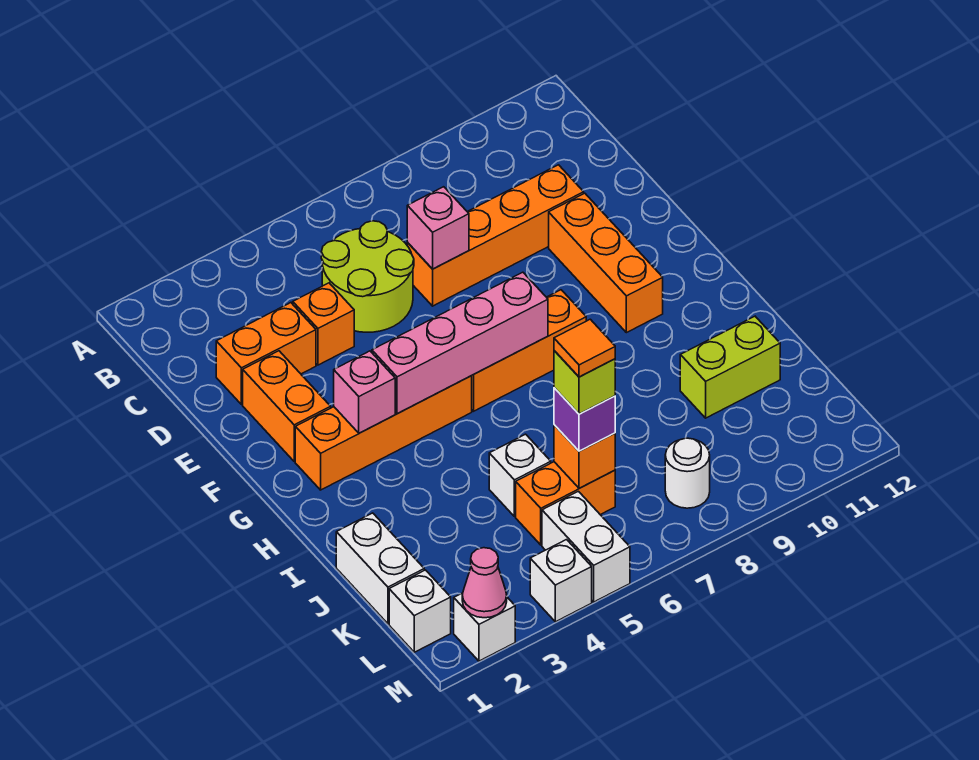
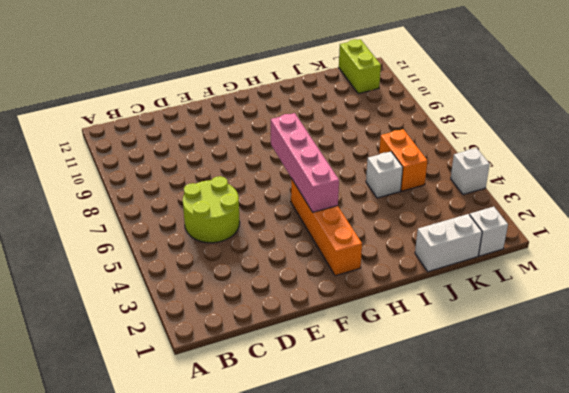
lime brick L11:L12 level 1 -> lime brick J10:J11 level 1
none -> orange brick D2:D3 level 1
none -> orange brick D4 level 1
none -> orange brick D7:D10 level 1

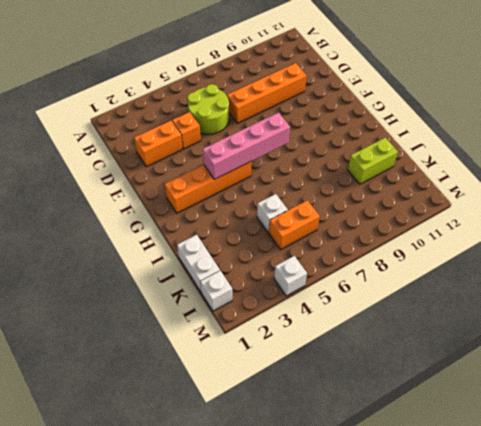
none -> orange brick E2:F2 level 1
none -> orange brick E10:G10 level 1
none -> orange brick G6:G8 level 1

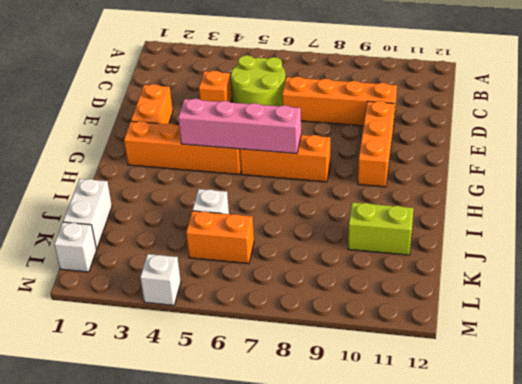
none -> orange brick D2:D3 level 1
none -> white brick L5:M5 level 1
none -> white round brick L8 level 1

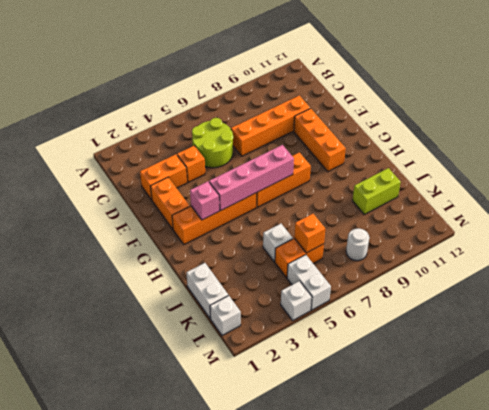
none -> white brick M2 level 1
none -> pink brick D7 level 2
none -> pink cone M2 level 2

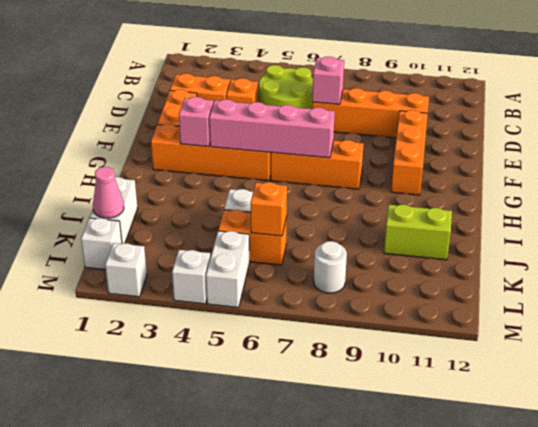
pink cone K1 level 2 -> pink cone M2 level 2
none -> purple brick K6 level 3
none -> lime brick K6 level 4
none -> orange tile K6 level 5

